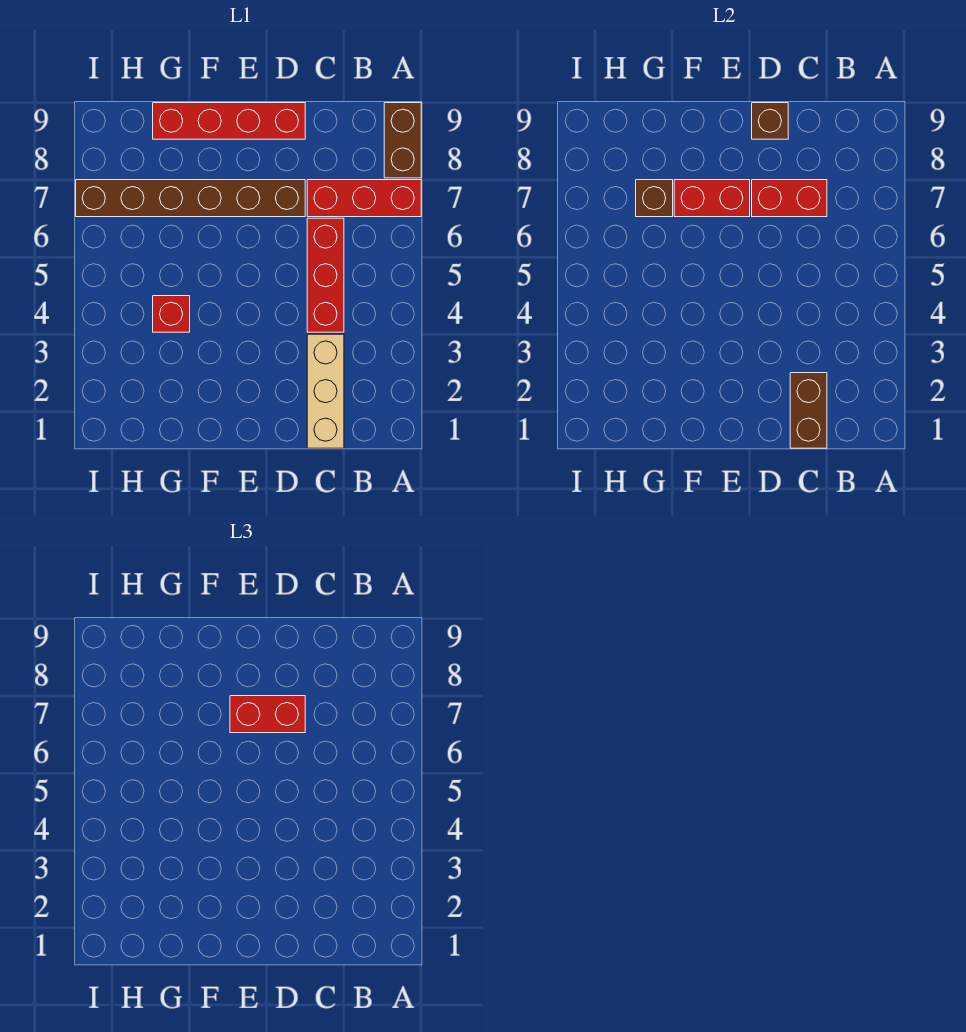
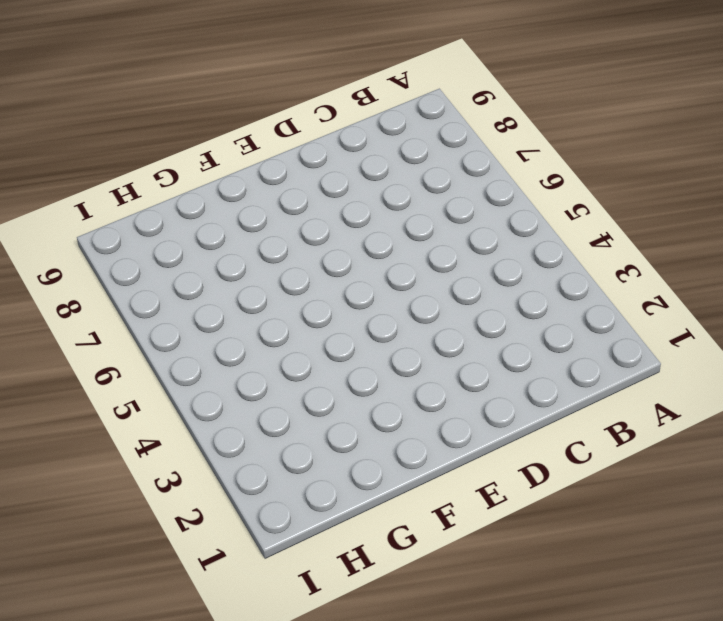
none -> red brick A7:C7 level 1
none -> brown brick A8:A9 level 1
none -> tan brick C1:C3 level 1

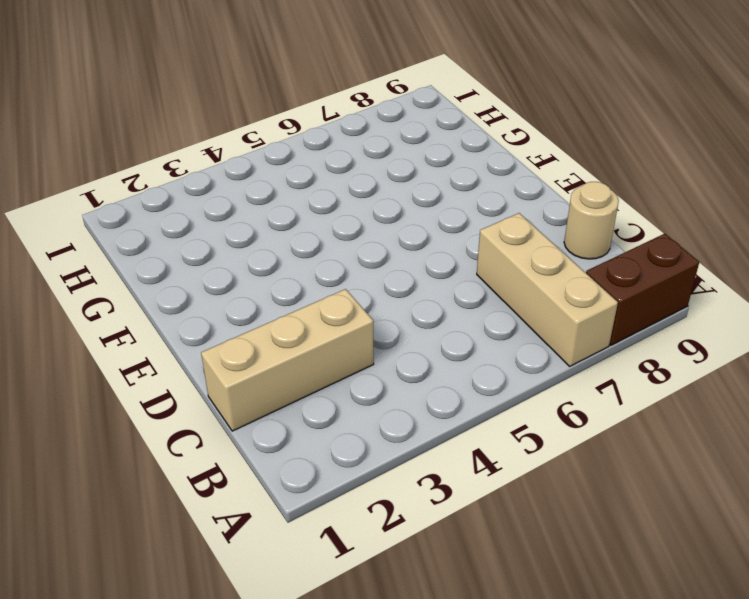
tan brick A7:C7 level 1 -> red brick A7:C7 level 1
tan round brick C9 level 1 -> none
none -> red brick C4:C6 level 1
none -> brown brick D7:I7 level 1
none -> red brick D9:G9 level 1

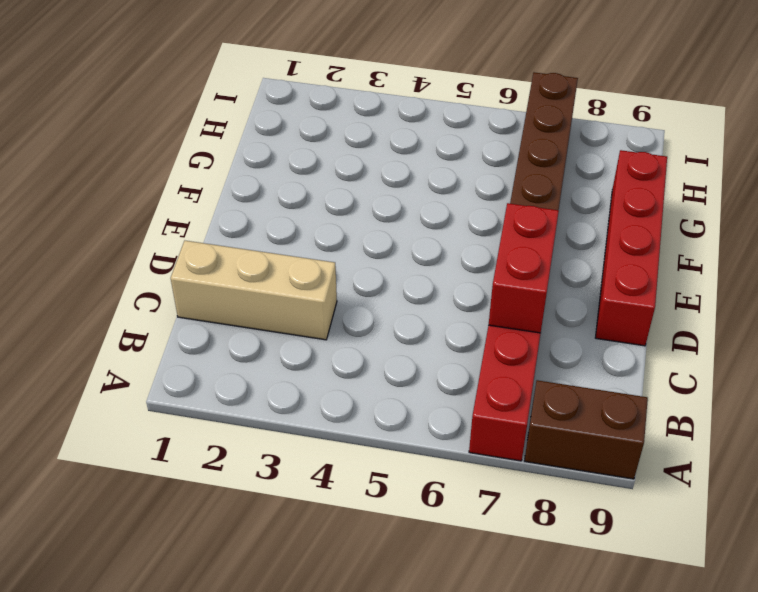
none -> red brick C4:C6 level 1
none -> red brick G4 level 1
none -> brown brick C1:C2 level 2

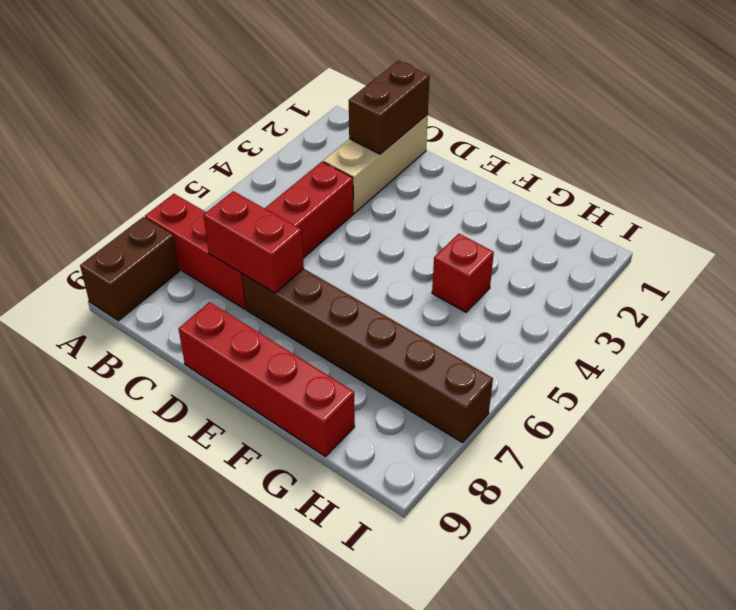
none -> brown brick D9 level 2
none -> red brick E7:F7 level 2
none -> brown brick G7 level 2

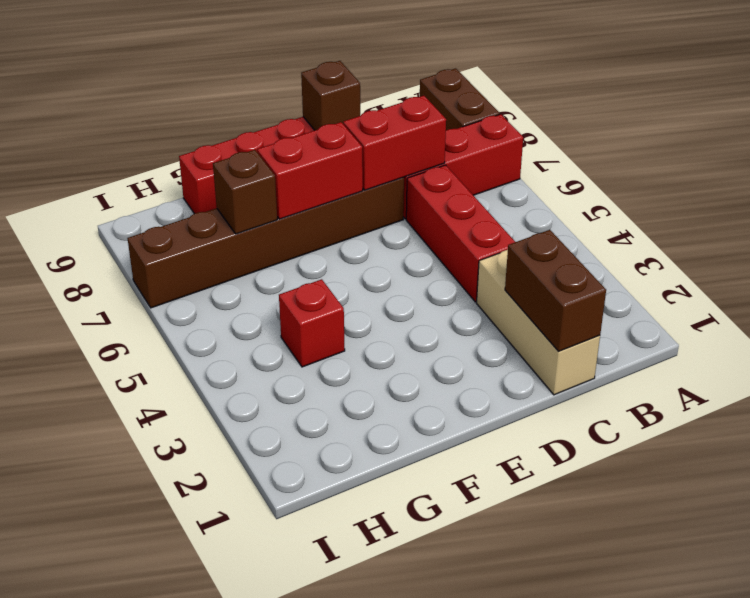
none -> red brick D7:E7 level 3

